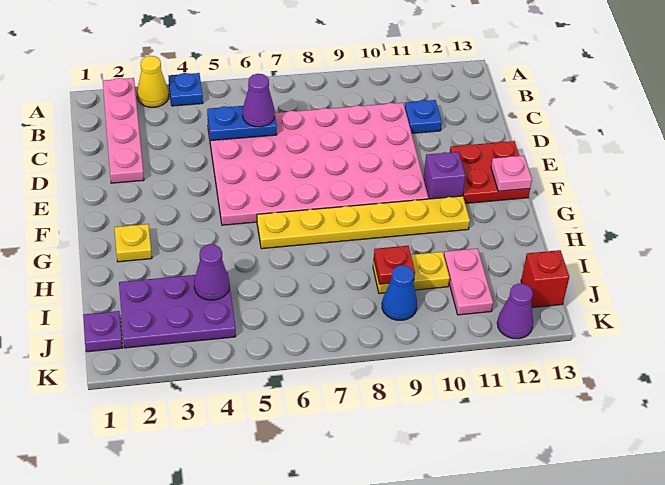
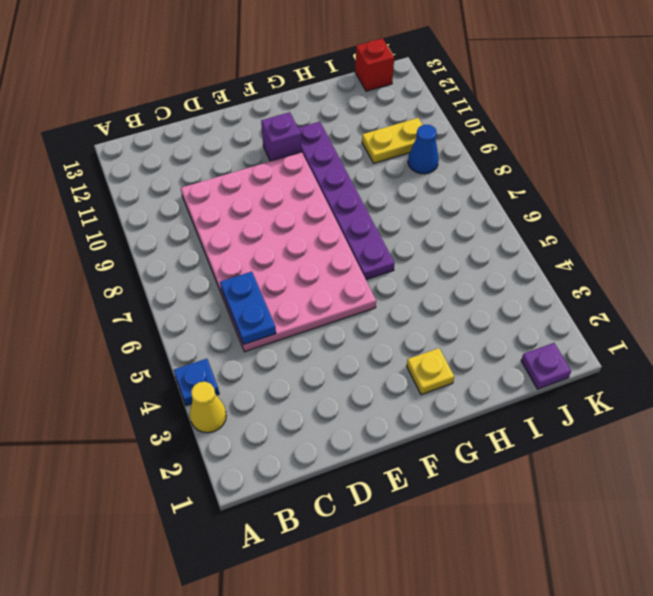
purple plate G6:G11 level 1 -> yellow plate G6:G11 level 1
yellow plate I10:J10 level 1 -> yellow plate I9:I10 level 1
none -> pink plate A2:D2 level 1
none -> blue plate C11 level 1
none -> red plate E12:F13 level 1

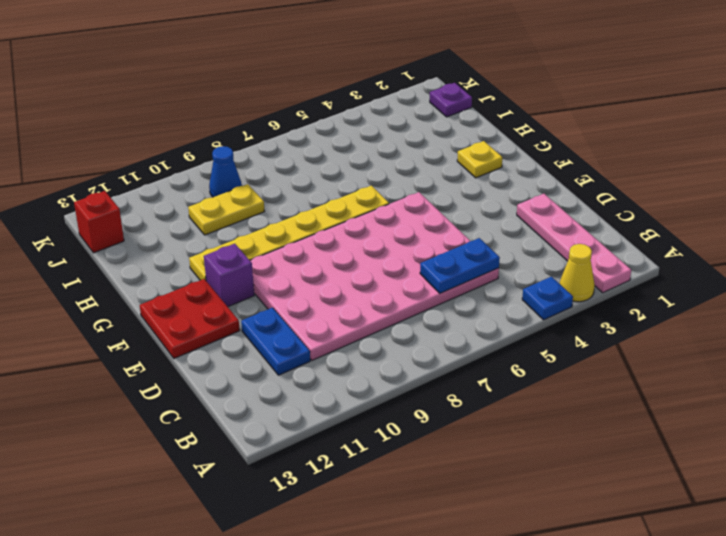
blue plate C11:D11 level 1 -> blue plate C11 level 1
none -> purple plate I2:J4 level 1
none -> pink plate I11:J11 level 1
none -> purple cone K12 level 1

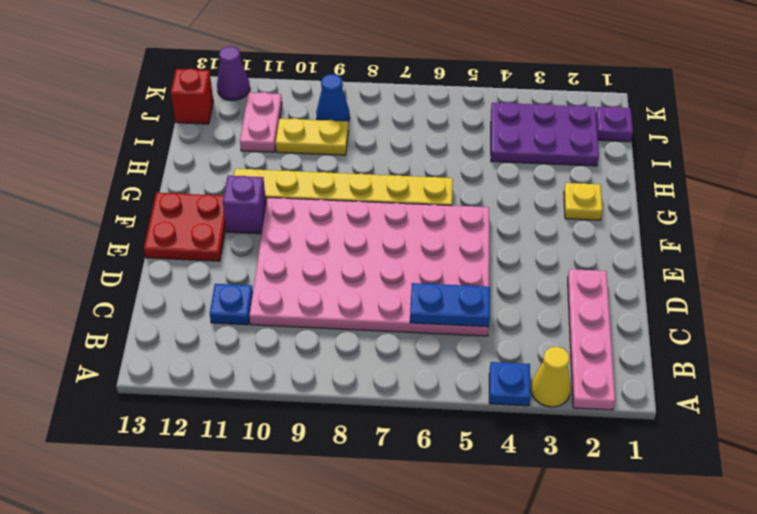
none -> pink plate F13 level 2
none -> purple cone I4 level 2
none -> red plate I9 level 2

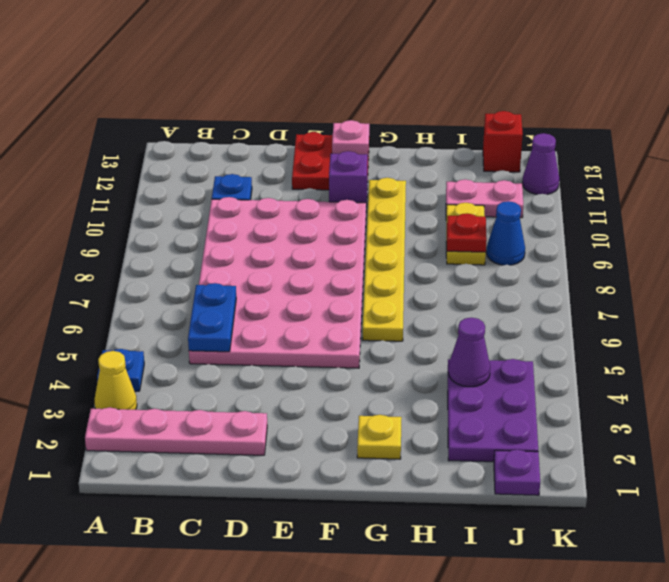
none -> purple cone C6 level 3

